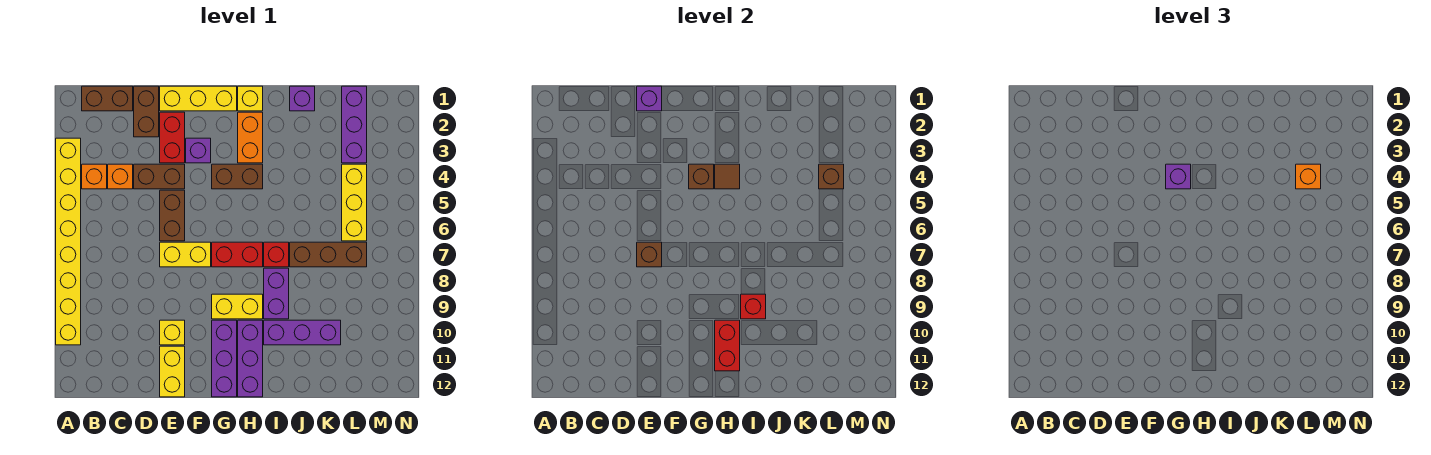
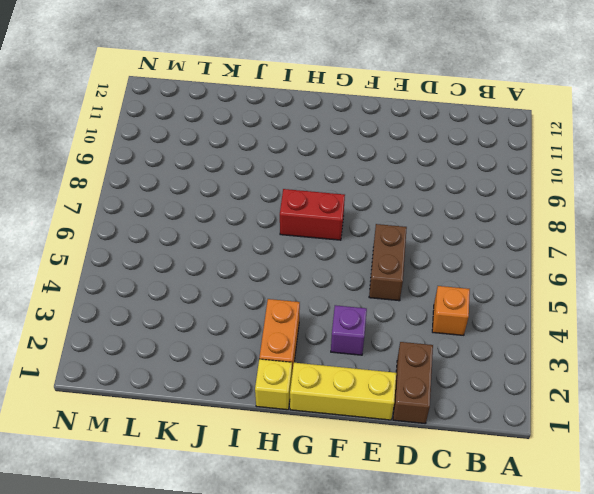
none -> yellow brick A3:A10 level 1
none -> brown brick B1:C1 level 1
none -> orange brick B4 level 1
none -> brown brick D4:E4 level 1

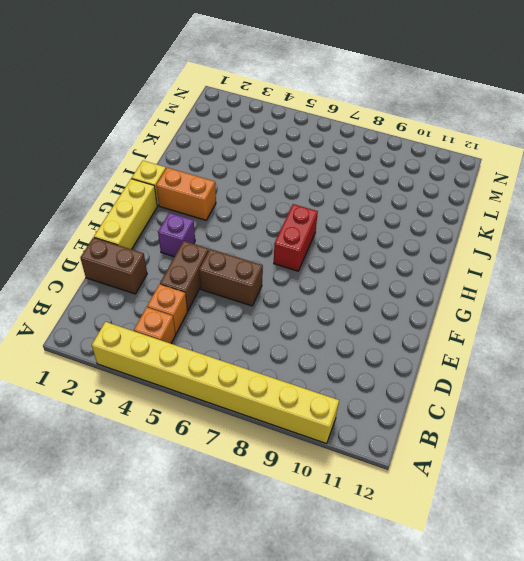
none -> brown brick B1:C1 level 1
none -> red brick E2:E3 level 1
none -> yellow brick E7:F7 level 1
none -> yellow brick E10 level 1

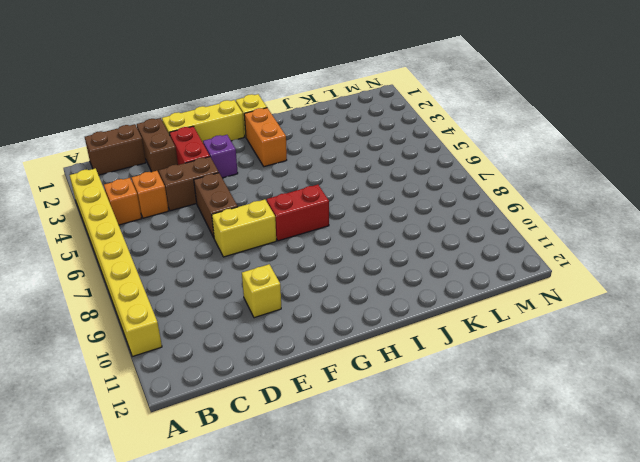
none -> yellow brick E11:E12 level 1
none -> brown brick G4:H4 level 1
none -> yellow brick G9:H9 level 1
none -> purple brick G10:G12 level 1

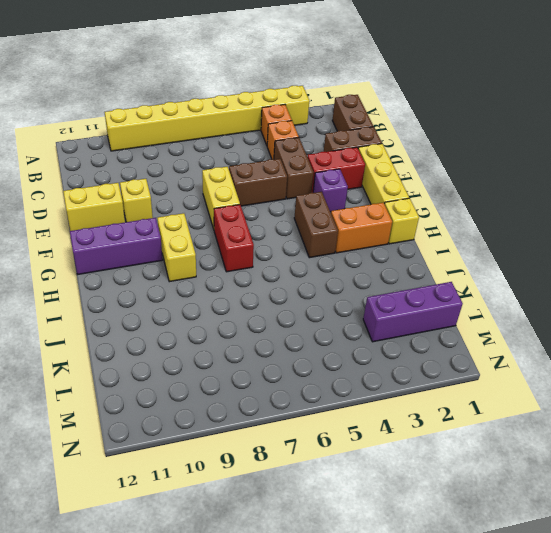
none -> purple brick H10:H12 level 1
none -> red brick I7 level 1
none -> purple brick I8:I9 level 1
none -> purple brick I10:K10 level 1

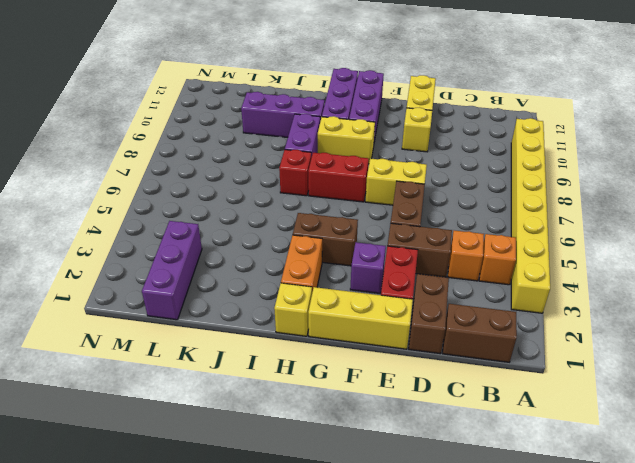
none -> purple brick J1 level 1
none -> brown brick J7:L7 level 1
none -> yellow brick L4:L6 level 1
none -> purple brick E1 level 2

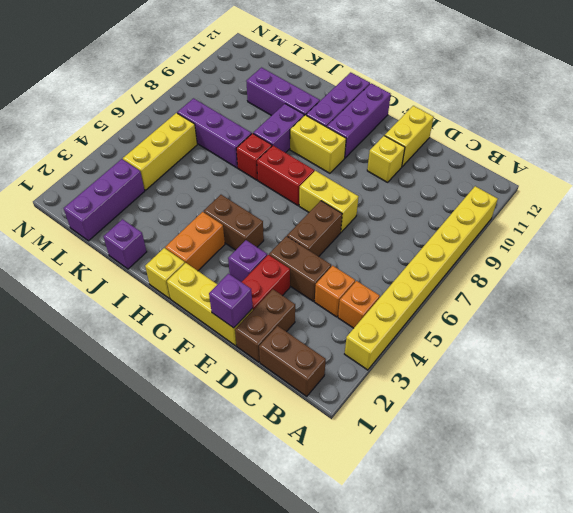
purple brick J7:L7 level 1 -> brown brick J7:L7 level 1
none -> brown brick E7 level 2
none -> brown brick G4 level 2
none -> brown tile H4 level 2
none -> red brick H10:H11 level 2

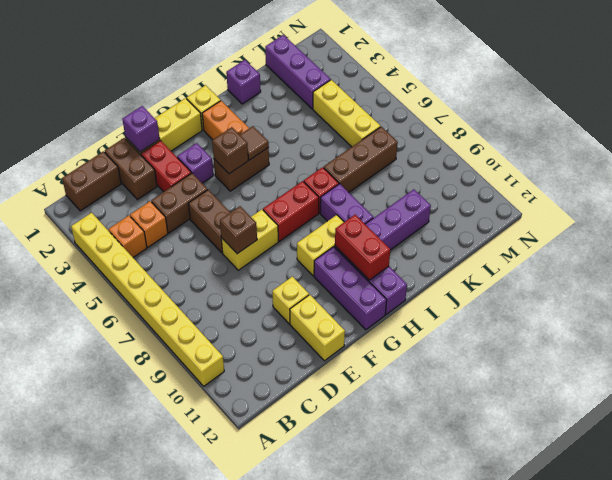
none -> red brick I9 level 2
none -> brown brick L4 level 2
none -> purple brick G4 level 3
none -> orange brick L4 level 3

